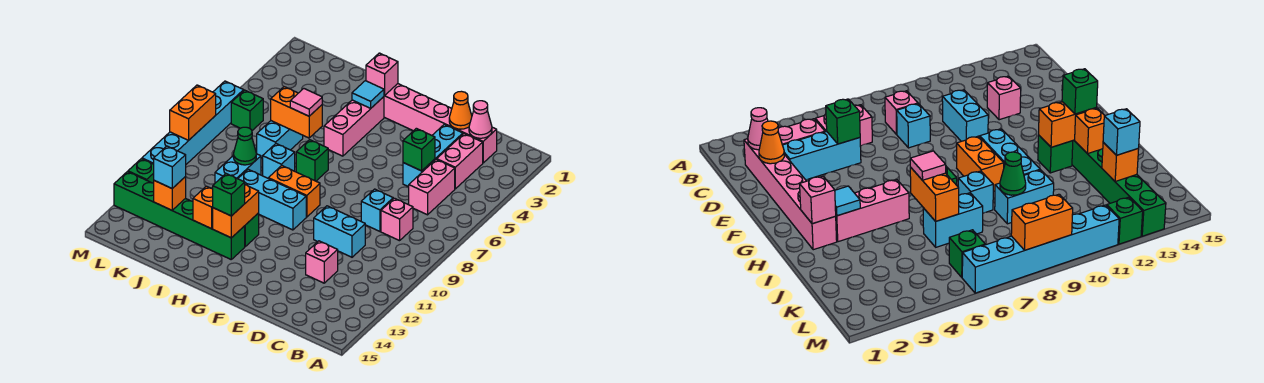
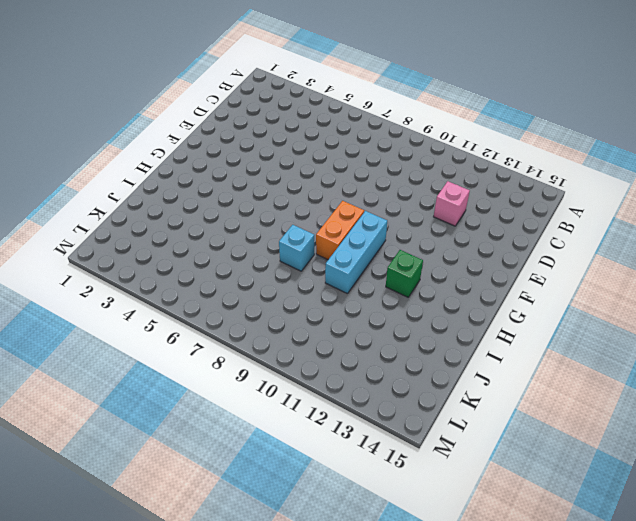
none -> pink brick C2:H2 level 1
none -> pink brick C3:C4 level 1
none -> pink brick C5:C6 level 1
none -> pink brick C8 level 1

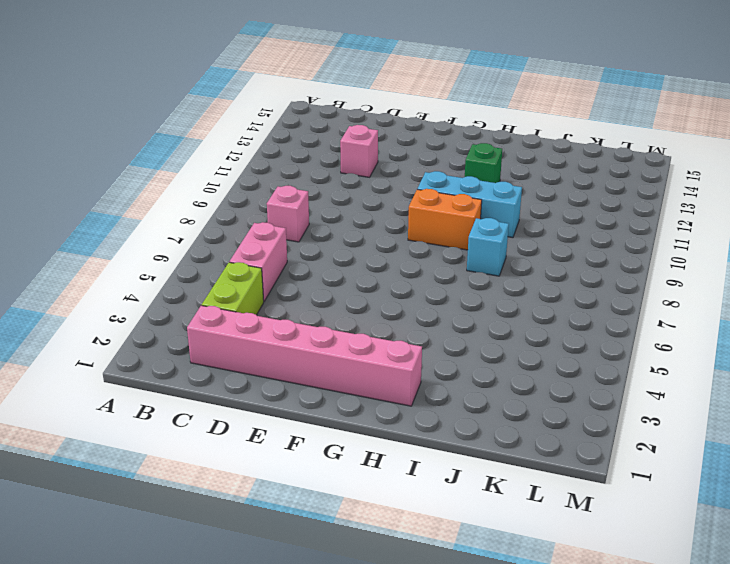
lime brick C3:C4 level 1 -> pink brick C3:C4 level 1
none -> cyan brick D3:D5 level 1
none -> cyan brick D8 level 1
none -> cyan brick D10:E10 level 1
none -> pink brick H3:H5 level 1

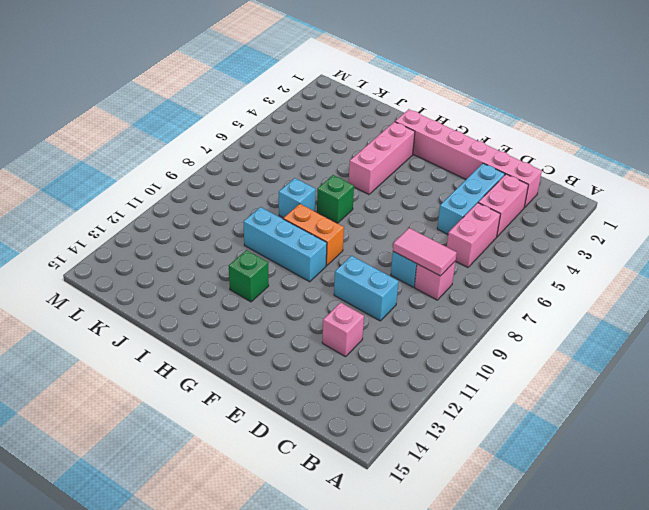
pink tile C8:D8 level 2 -> none
none -> green brick H13:M13 level 1
none -> cyan brick J6:J7 level 1
none -> cyan brick J9:J10 level 1
none -> green brick L6 level 1

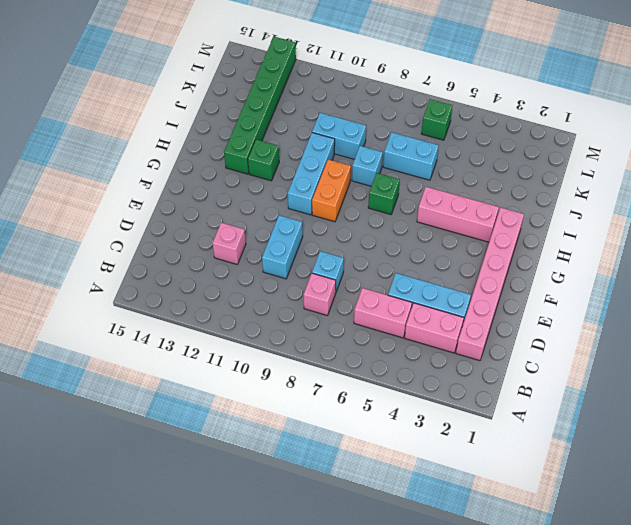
none -> cyan brick M6:M11 level 1
none -> green brick M12 level 1
none -> pink cone C2 level 2
none -> orange cone D2 level 2

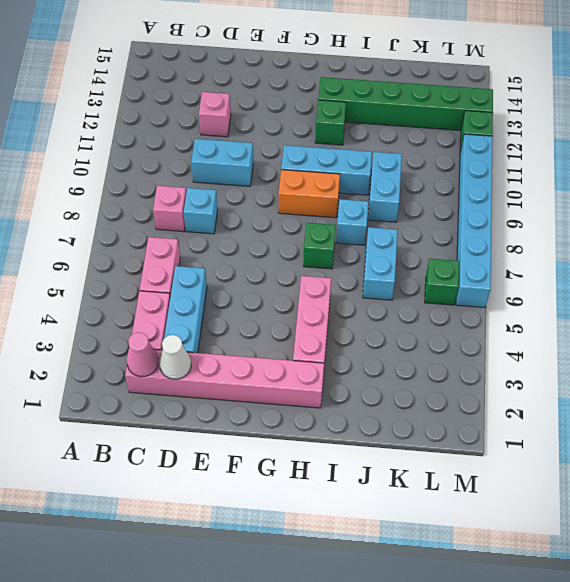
white cone D2 level 2 -> orange cone D2 level 2
none -> green brick D5 level 2
none -> pink brick H2 level 2
none -> cyan tile H3 level 2
none -> orange brick H12:H13 level 2

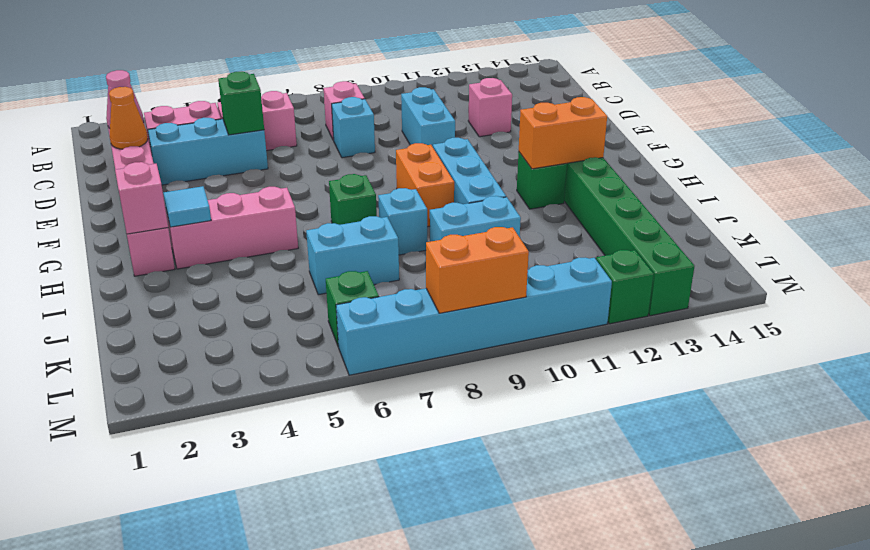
none -> orange brick I6:J6 level 2
none -> orange brick I13 level 2
none -> green cone J9 level 2
none -> orange brick K13 level 2

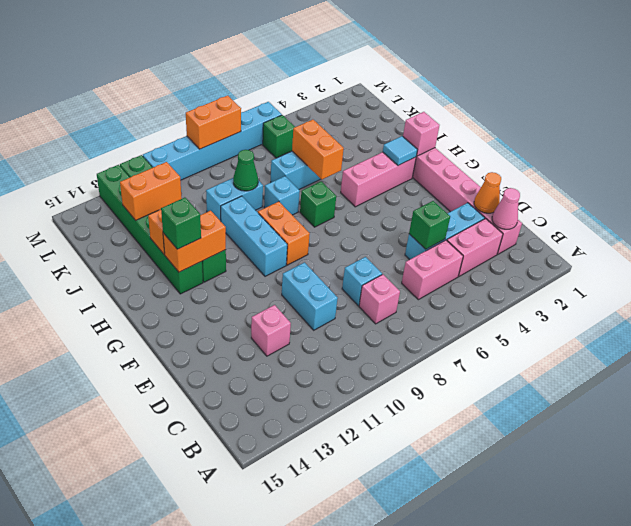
orange brick K12:K13 level 2 -> orange brick K13 level 2
none -> pink tile I6 level 3
none -> cyan brick K13 level 3

